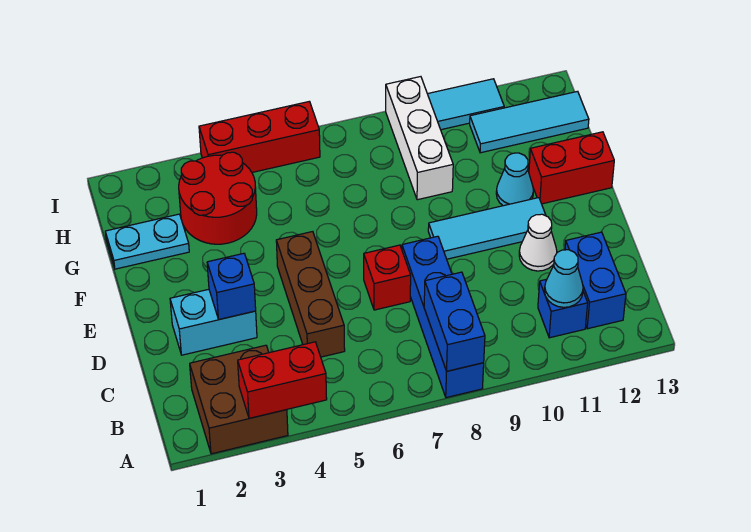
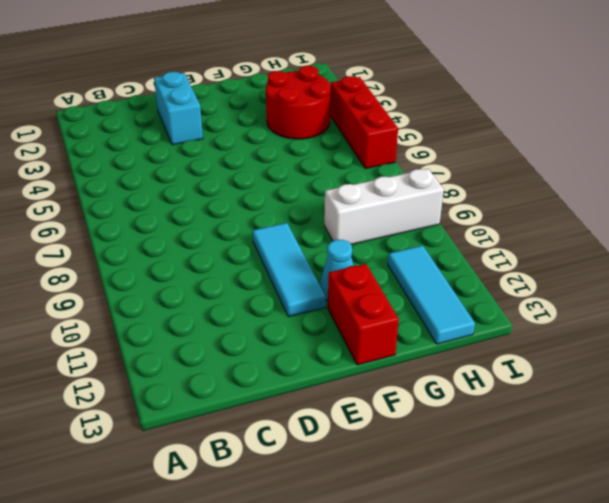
none -> brown brick A2:B3 level 1
none -> blue brick A8:D8 level 1
none -> blue brick B11 level 1

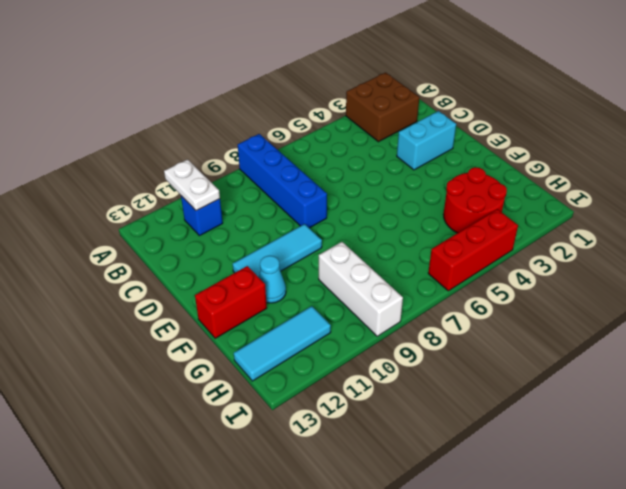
white plate A11:B11 level 2 -> cyan cone B11 level 2
none -> blue brick B12:C12 level 1
none -> brown brick C5:E5 level 1
none -> red brick D7 level 1

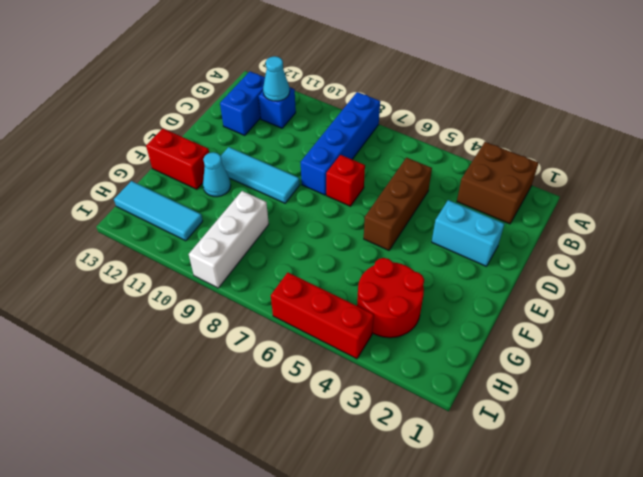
none -> white cone D11 level 1
none -> cyan plate G1:G2 level 1
none -> cyan tile I10:I11 level 1

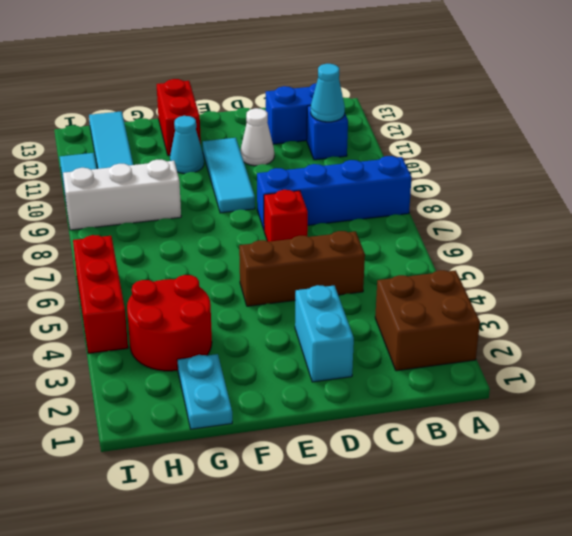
none -> red brick A3:A4 level 2
none -> blue brick A8:B8 level 2
none -> blue brick D3 level 2

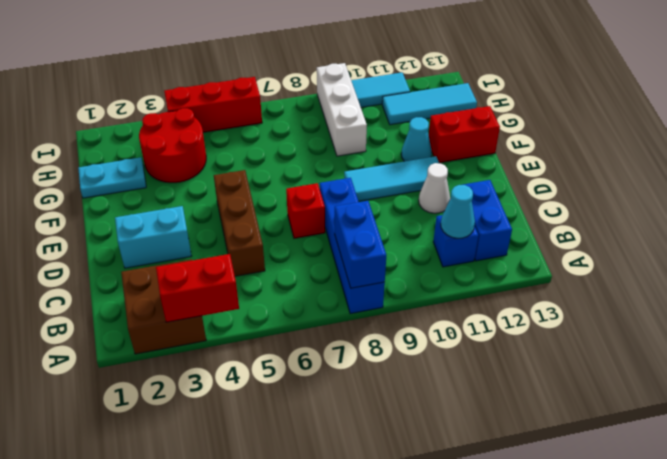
none -> blue brick D3 level 2

